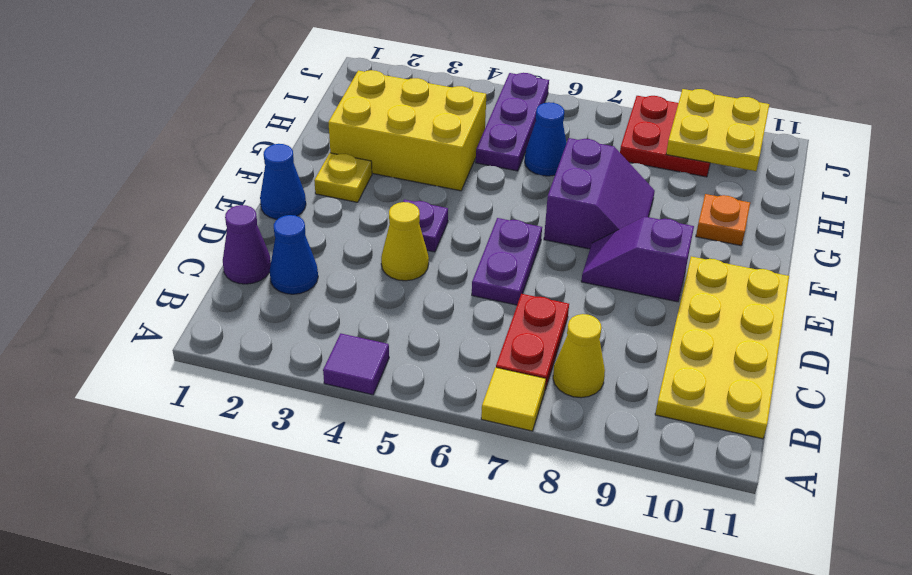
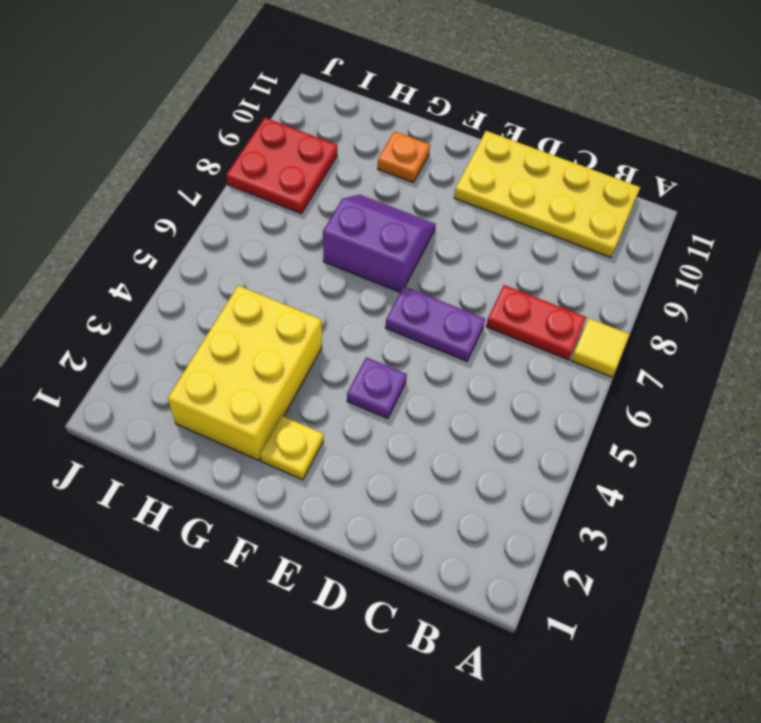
none -> purple tile A4 level 1
none -> yellow cone B8 level 1
none -> purple cone C1 level 1

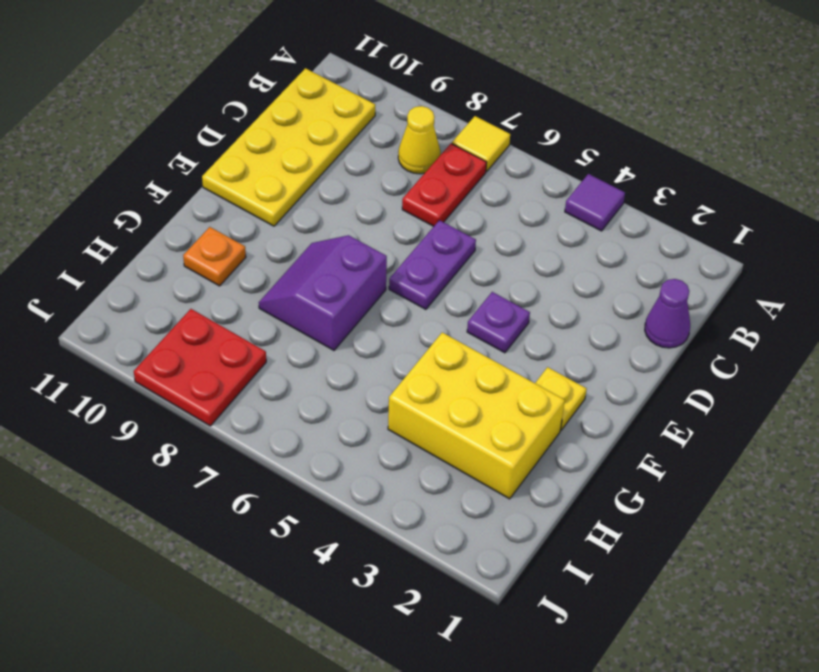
none -> blue cone C2 level 1
none -> yellow cone D4 level 1
none -> blue cone E1 level 1

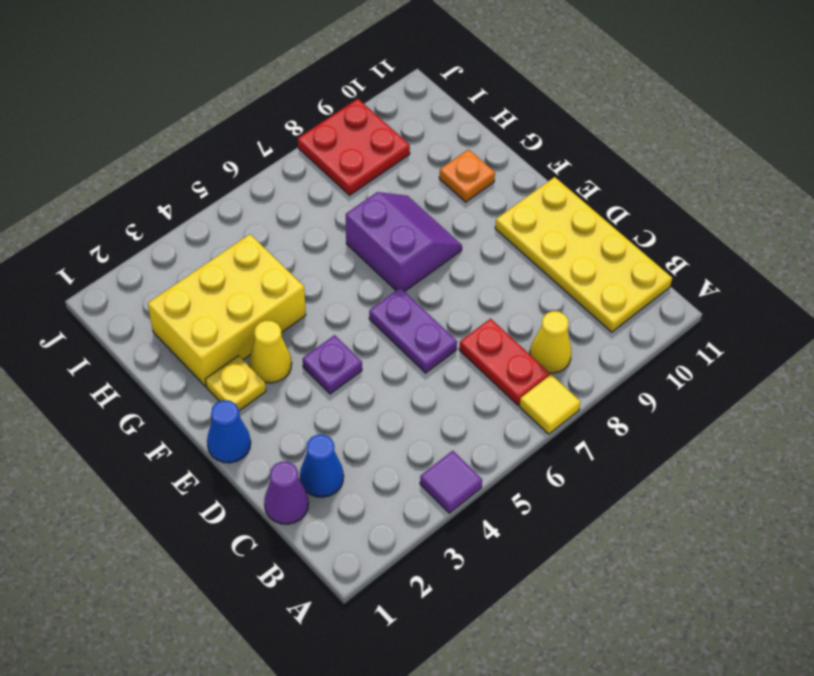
yellow cone F3 level 1 -> yellow cone D4 level 1
none -> purple slope E8:E9 level 1 top 9
none -> purple plate H5:J5 level 1
none -> blue cone H6 level 1

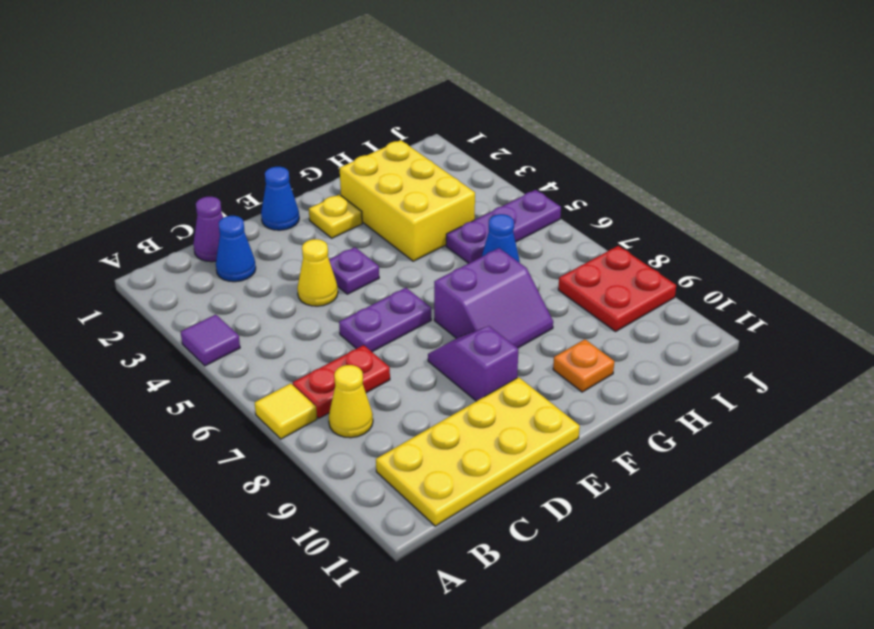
none -> yellow plate I9:J10 level 2

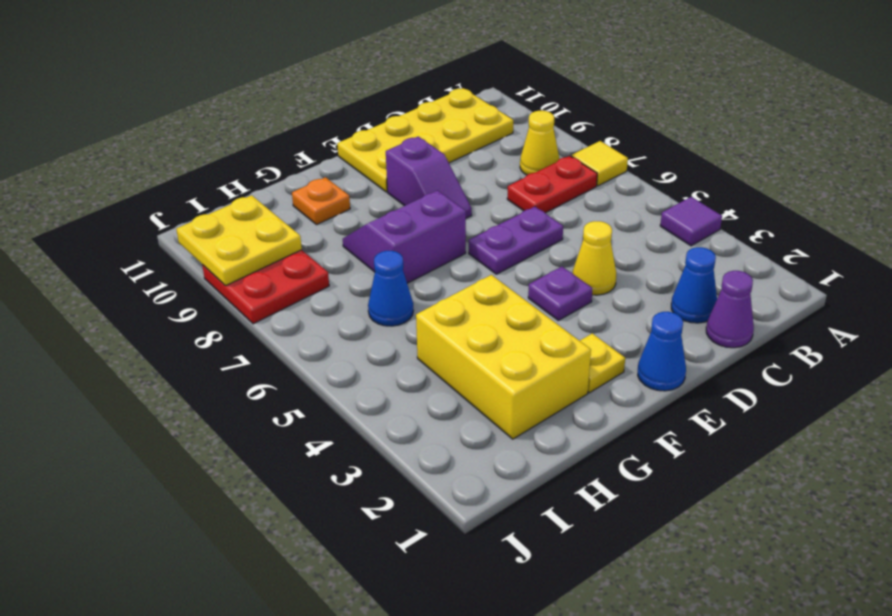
none -> purple plate H5:J5 level 1

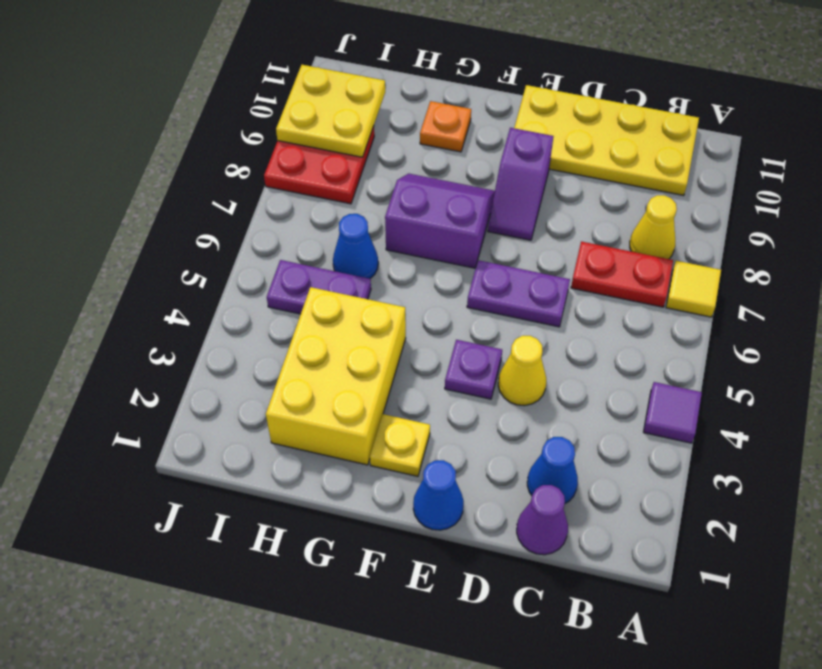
purple plate H5:I5 level 1 -> purple plate H5:J5 level 1

